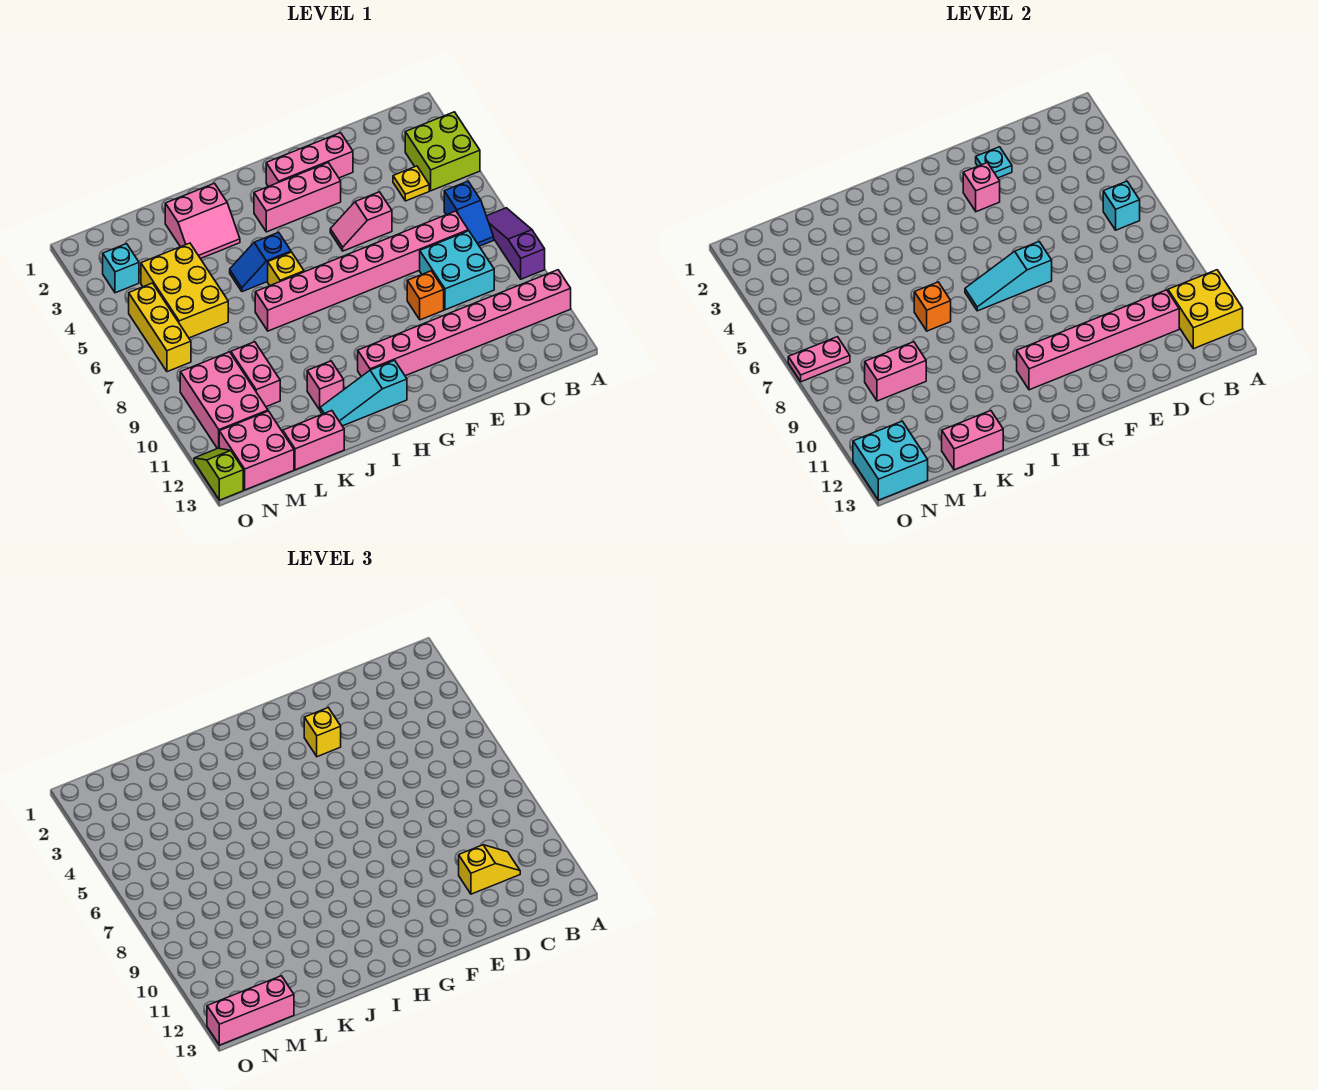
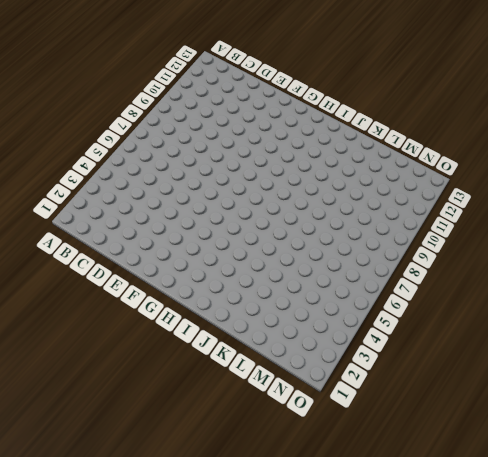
none -> lime brick A3:B4 level 1
none -> purple slope A7:A9 level 1 top 9
none -> pink brick A11:H11 level 1
none -> blue slope B6:B7 level 1 top 6

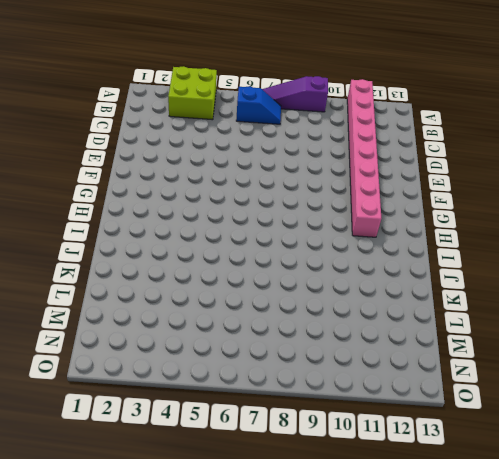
none -> yellow plate C4 level 1
none -> pink brick C7:J7 level 1
none -> cyan brick C8:D9 level 1
none -> pink brick E2:G2 level 1

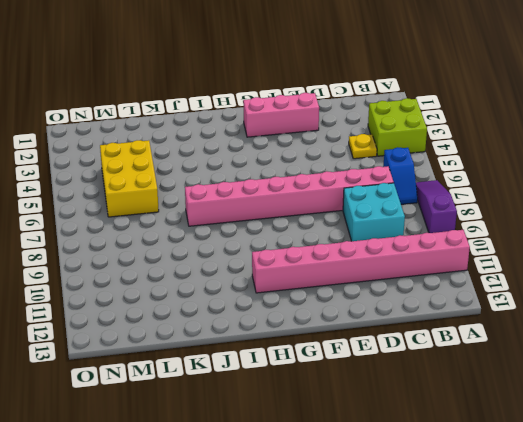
none -> pink slope E5:F5 level 1 top E
none -> orange brick E9 level 1
none -> pink brick F3:H3 level 1
none -> cyan slope H12:J12 level 1 top H

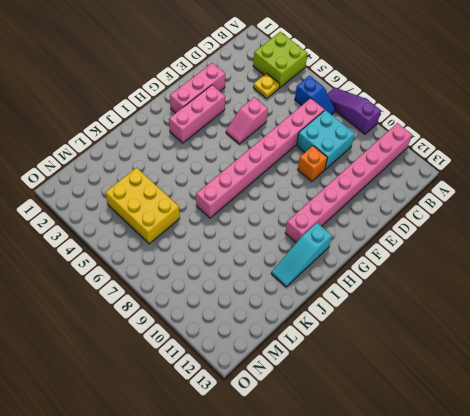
none -> blue slope I5:J5 level 1 top I
none -> yellow brick I6 level 1
none -> pink slope J2:K3 level 1 top 2
none -> pink brick J11 level 1

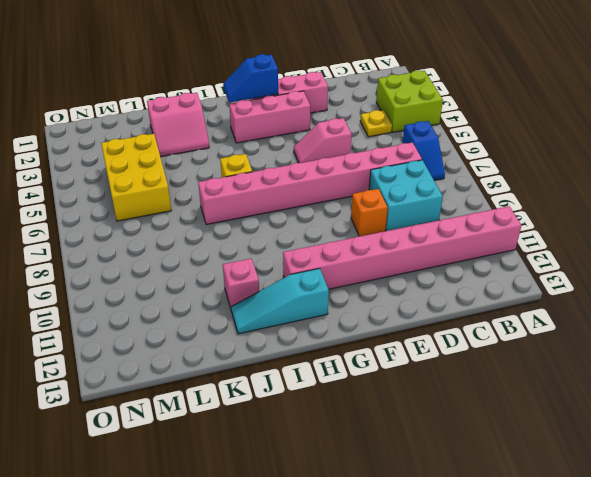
blue slope G2:H2 level 2 top G -> blue slope I5:J5 level 1 top I
none -> purple slope A7:A9 level 1 top 9
none -> pink brick K13:L13 level 1
none -> pink brick L9:L10 level 1
none -> pink brick M9:N11 level 1

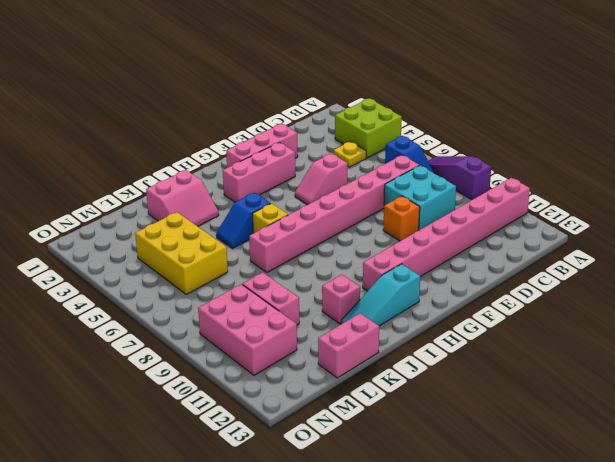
none -> pink brick M12:N13 level 1
none -> cyan brick N3 level 1
none -> yellow brick N5:N7 level 1
none -> lime slope O12:O13 level 1 top 13

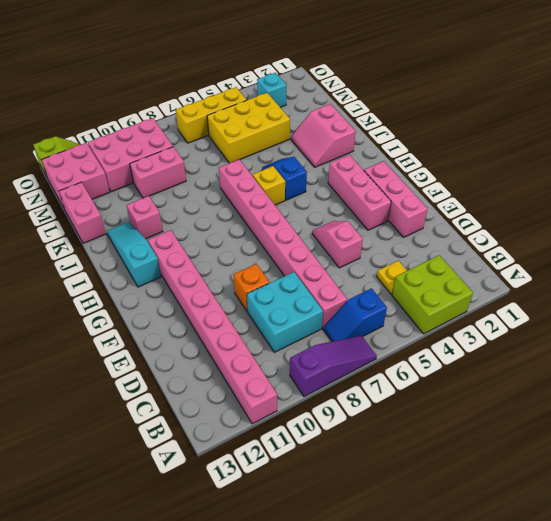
none -> yellow brick A11:B12 level 2
none -> cyan brick B6 level 2
none -> pink brick C11:H11 level 2
none -> cyan plate E2 level 2

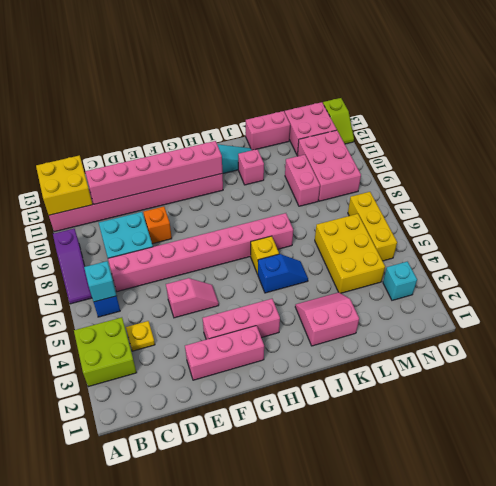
none -> cyan plate E2 level 2
none -> pink brick F3 level 2
none -> cyan slope F7:H7 level 2 top F
none -> orange brick J7 level 2

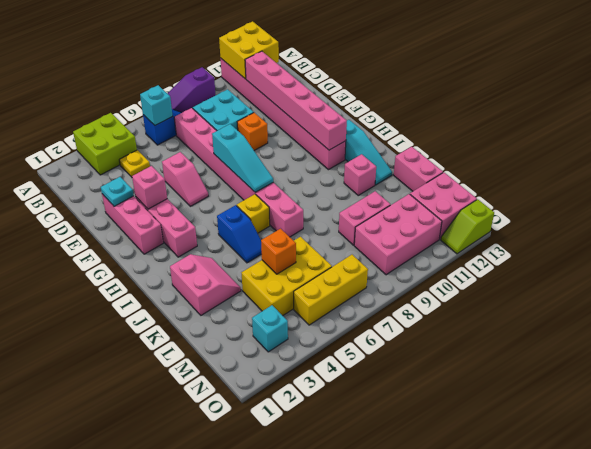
orange brick L5 level 2 -> orange brick J7 level 2
none -> pink brick K13:L13 level 2
none -> pink brick L9:M9 level 2
none -> pink plate N7:O7 level 2
none -> cyan brick N12:O13 level 2

